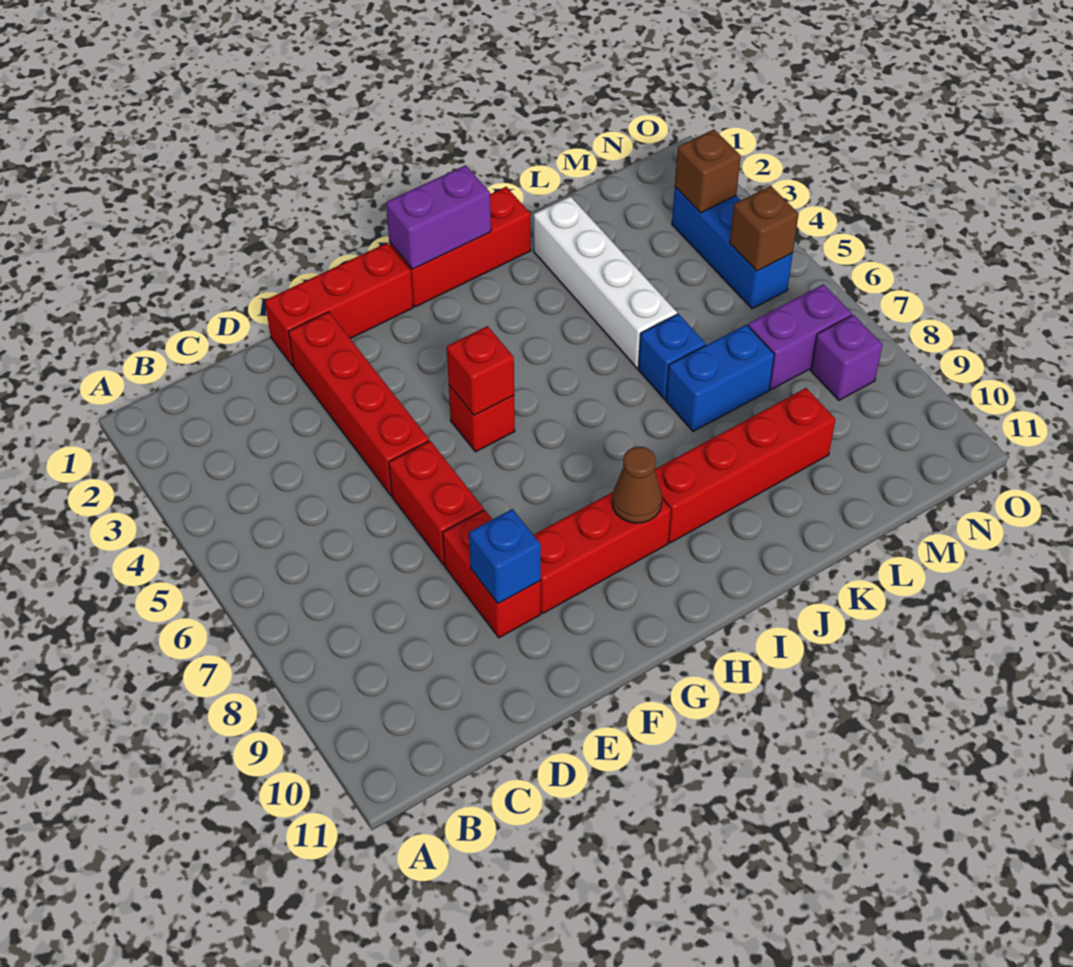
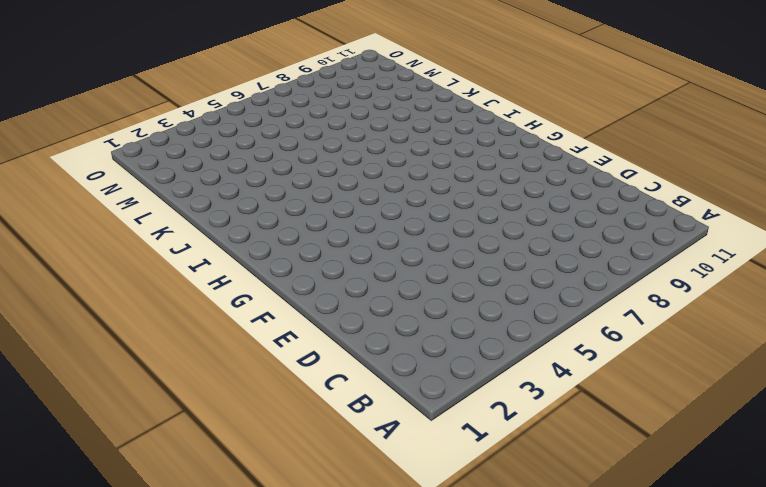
none -> red brick E1:G1 level 1
none -> red brick E2:E5 level 1
none -> red brick E6:E7 level 1

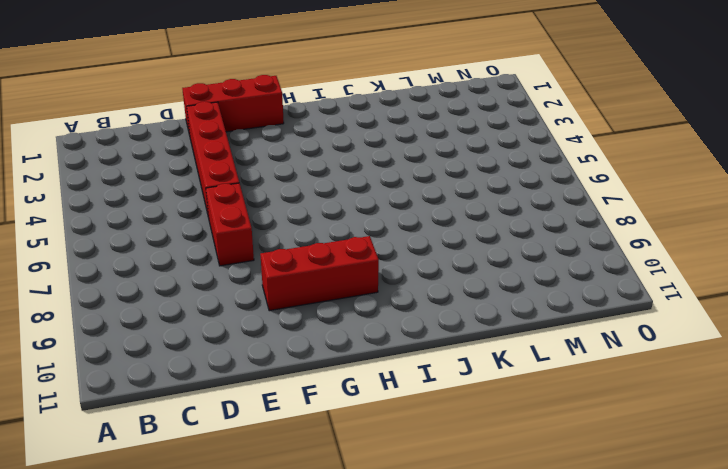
none -> red brick E8:E9 level 1
none -> red brick G5 level 1
none -> red brick H1:J1 level 1

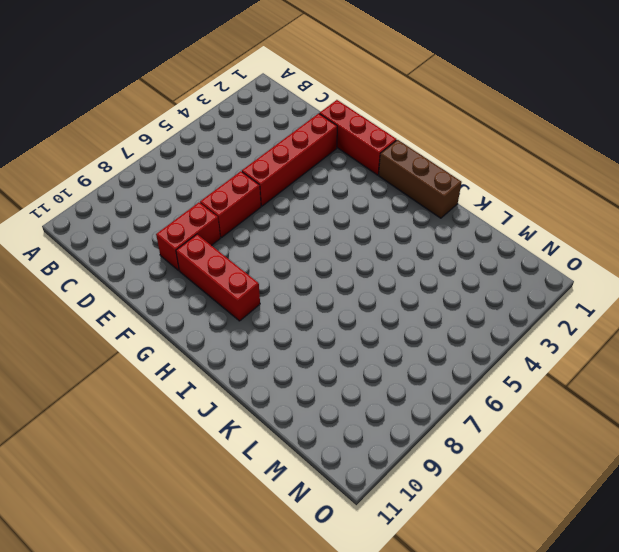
brown brick H1:J1 level 1 -> red brick H1:J1 level 1
none -> red brick G5 level 1
none -> red brick I9:L9 level 1
none -> white brick K2:K5 level 1

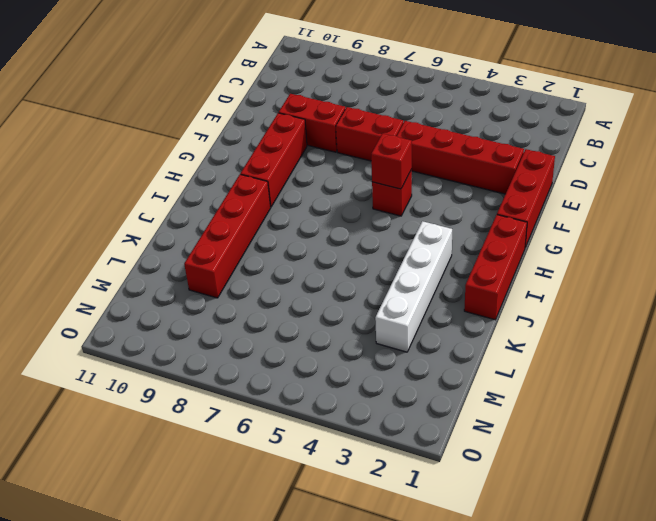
white brick I3:L3 level 1 -> white brick K2:K5 level 1
none -> blue brick K6 level 1
none -> blue brick K7:L7 level 1
none -> purple brick M7:N7 level 1

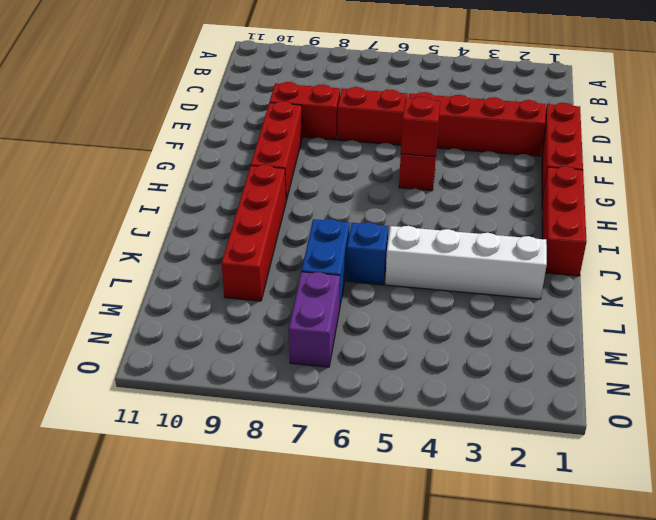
none -> blue brick N3:N5 level 1
none -> purple brick N8 level 1
none -> blue brick E9 level 2

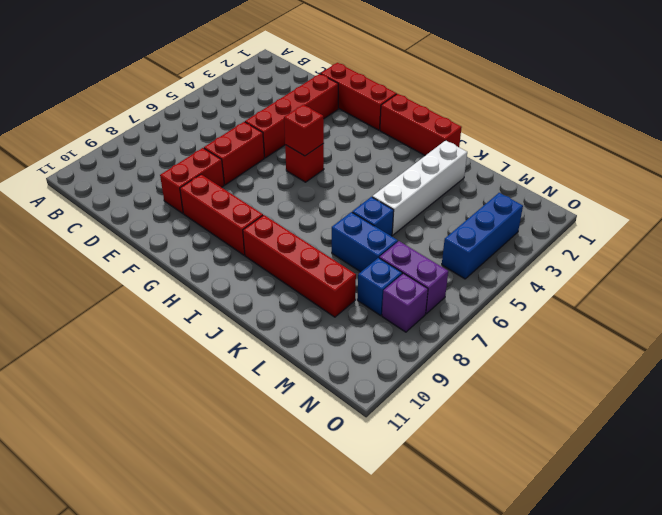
blue brick M8 level 1 -> blue brick E9 level 2
none -> purple brick H1:I1 level 2
none -> brown cone H9 level 2
none -> brown brick N3 level 2

